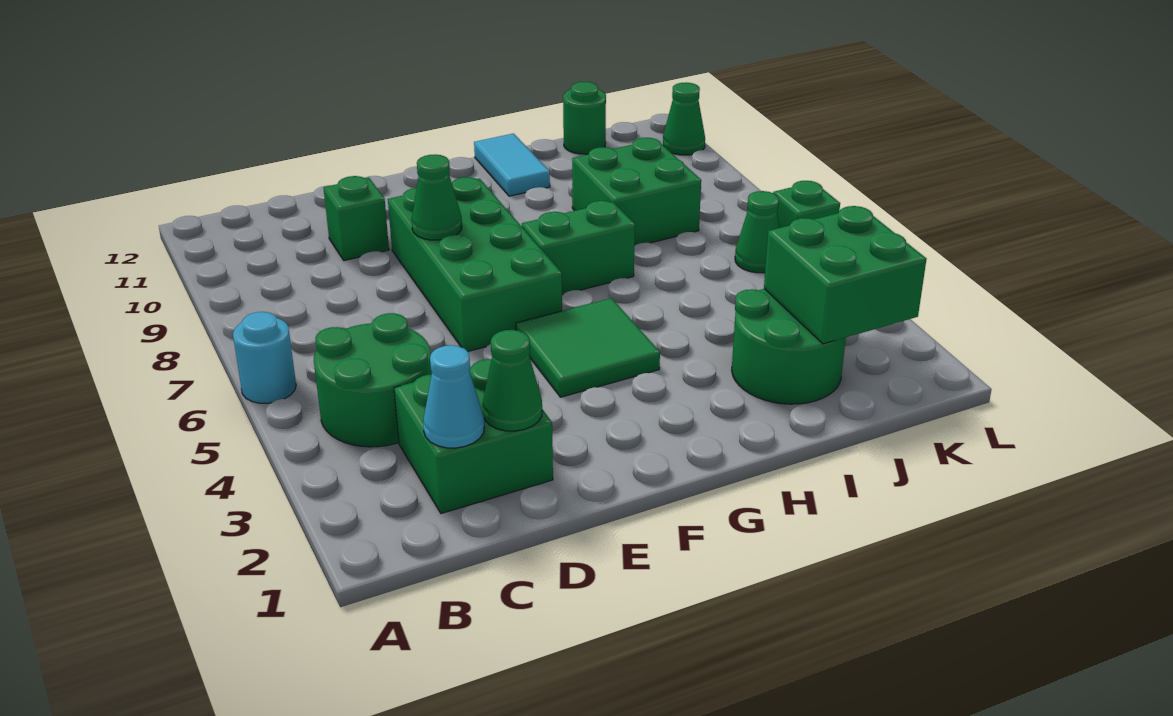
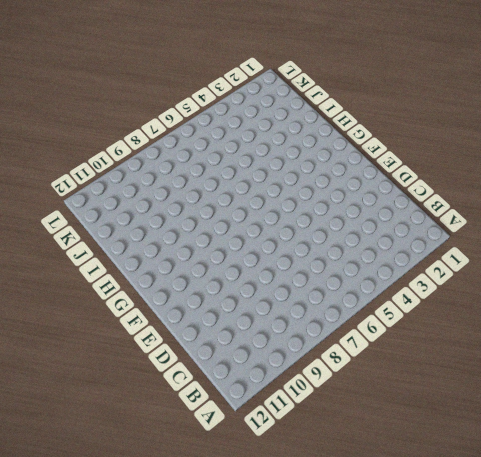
none -> cyan round brick A6 level 1
none -> green round brick B4:C5 level 1
none -> green brick C2:D3 level 1

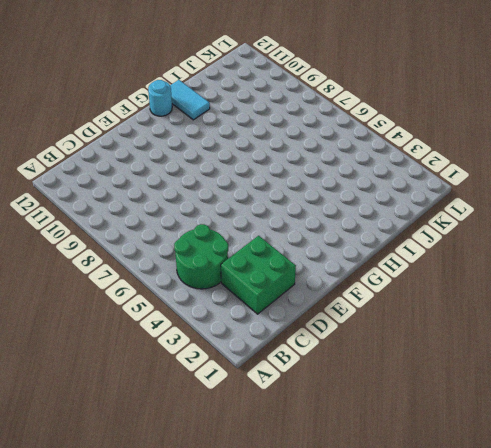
cyan round brick G12 level 1 -> cyan round brick A6 level 1
none -> green brick D10 level 1
none -> green brick E6:F9 level 1
none -> green tile F4:G5 level 1

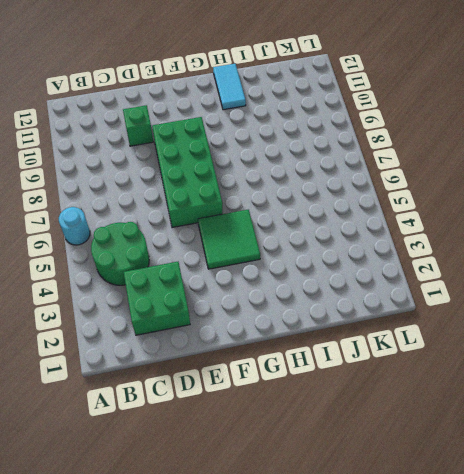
none -> green brick G7:H7 level 1
none -> green round brick I2:J3 level 1
none -> green brick I8:J9 level 1

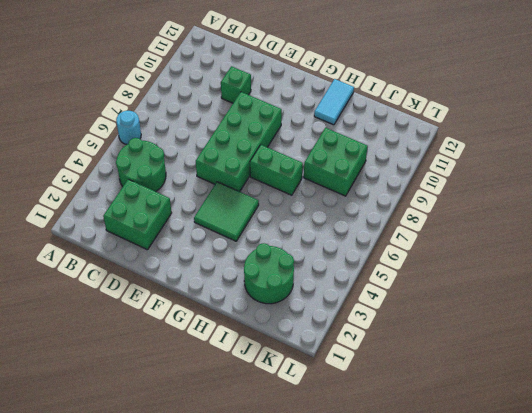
none -> green round brick J12 level 1
none -> green cone K6 level 1
none -> green brick L6 level 1

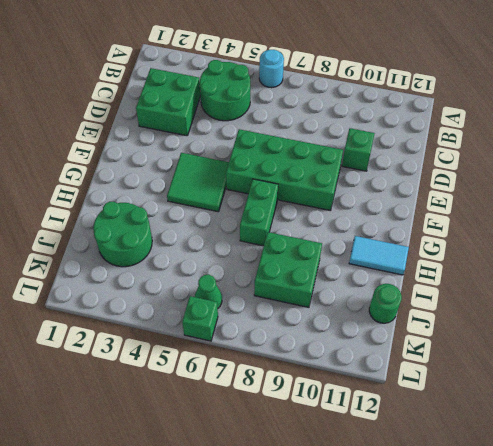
none -> green cone L11 level 1
none -> cyan cone C2 level 2
none -> green cone D2 level 2

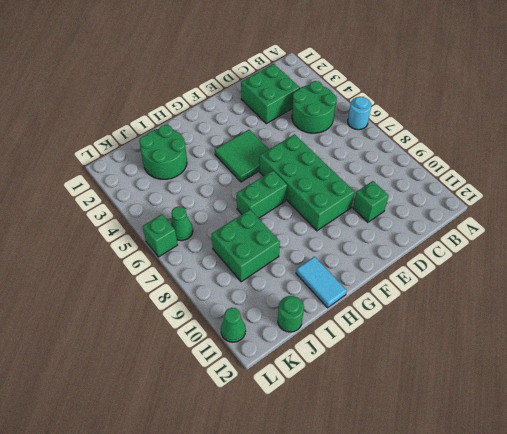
none -> cyan cone C2 level 2
none -> green cone D2 level 2
none -> green cone E8 level 2

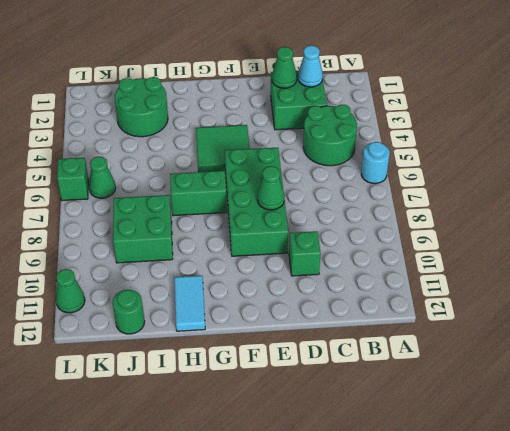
none -> green brick J2:K3 level 2

